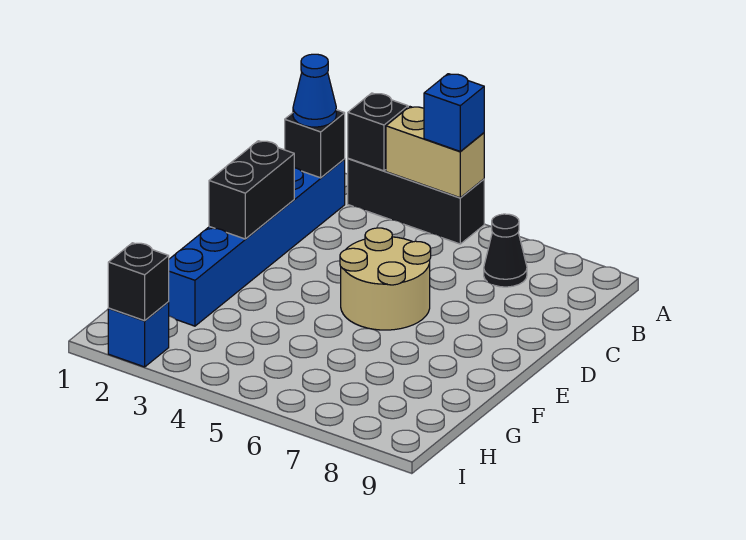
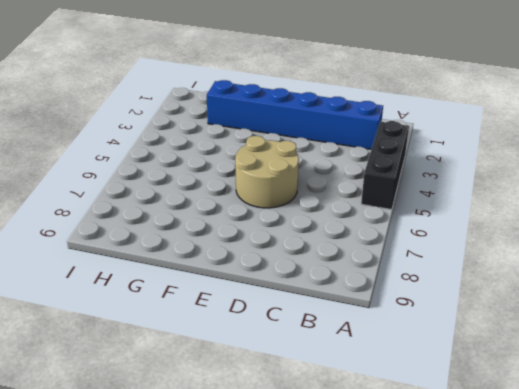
none -> black cone B7 level 1
none -> blue brick I2 level 1
none -> black brick A3 level 2

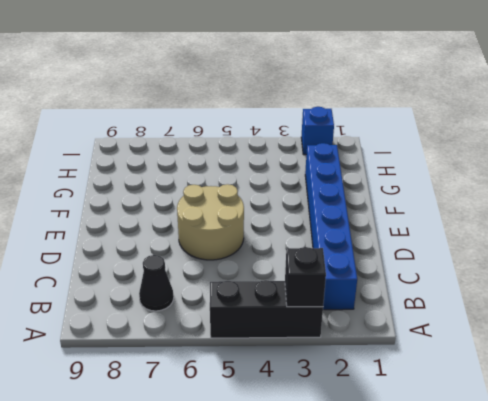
none -> tan brick A4:A5 level 2
none -> black brick B2 level 2
none -> black brick D2:E2 level 2

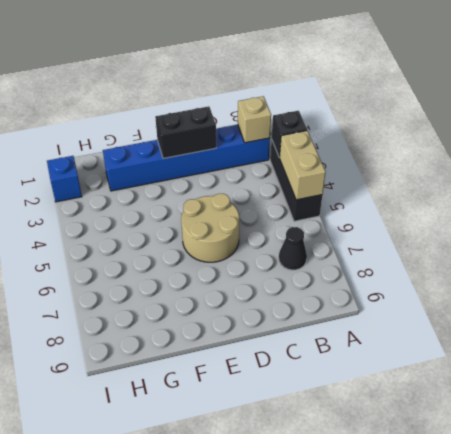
tan brick B2 level 2 -> black brick B2 level 2
none -> black brick I2 level 2
none -> blue brick A5 level 3
none -> blue cone B2 level 3

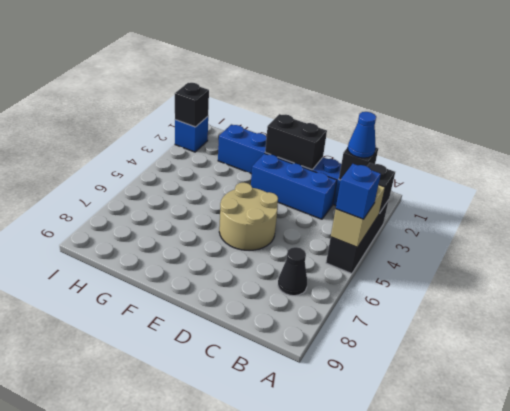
blue brick C3:E3 level 1 -> none

